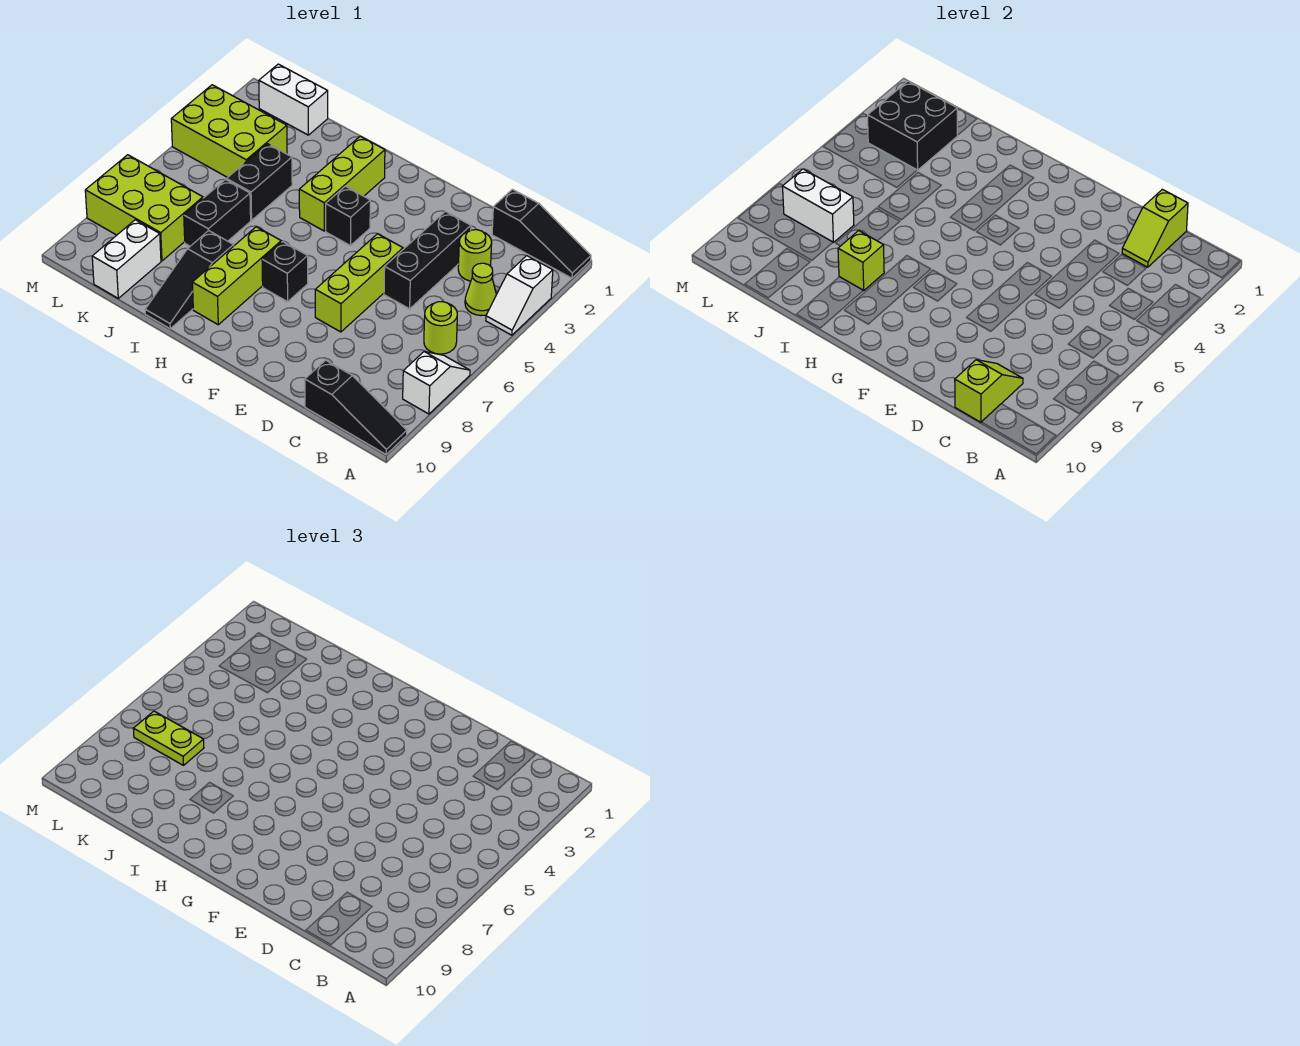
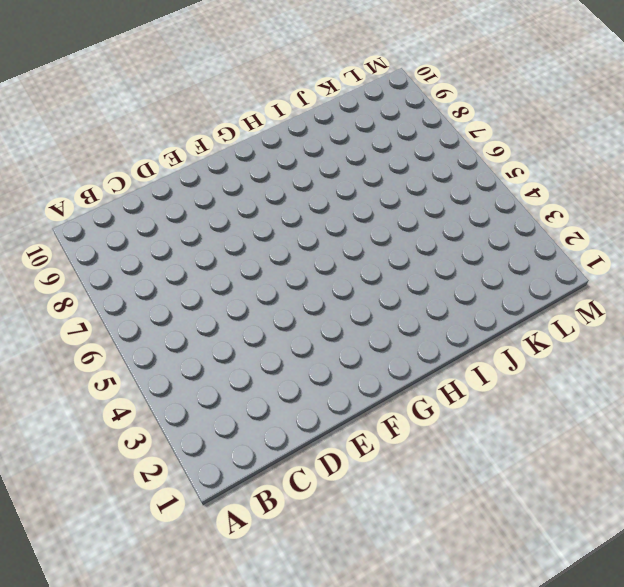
none -> black slope A1:C1 level 1 top C
none -> white slope A3:A4 level 1 top 3
none -> white slope A7:A8 level 1 top 8

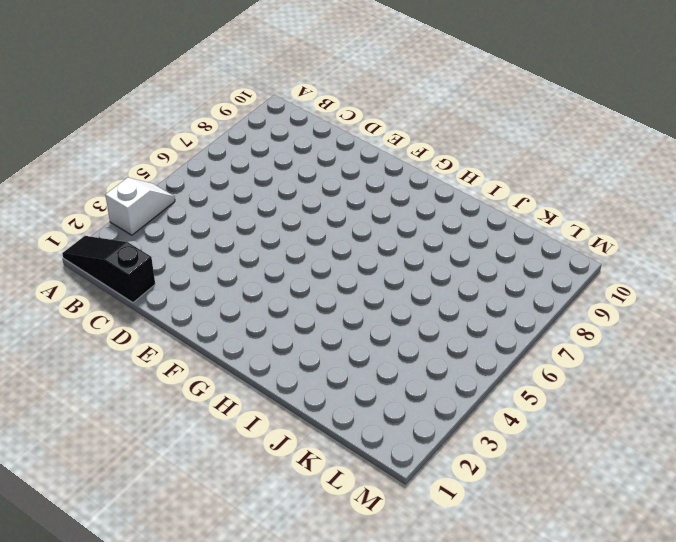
none -> white slope A7:A8 level 1 top 8
none -> black slope A10:C10 level 1 top C
none -> lime cone B4 level 1

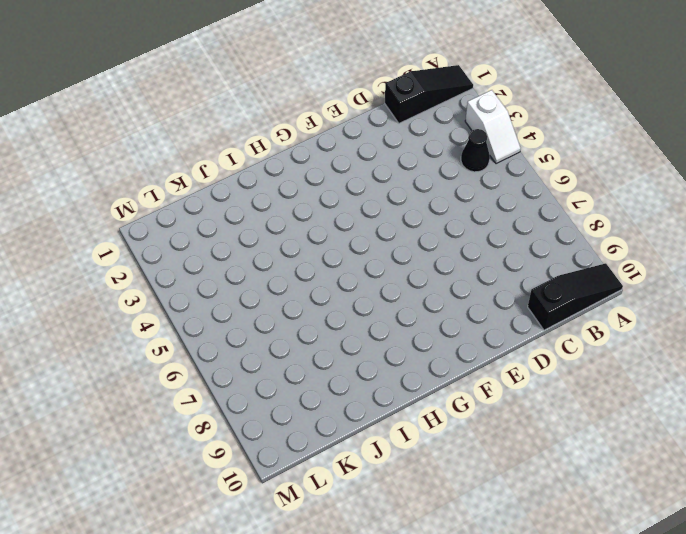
black cone B4 level 1 -> lime cone B4 level 1
none -> white slope A7:A8 level 1 top 8
none -> lime round brick B6 level 1
none -> lime round brick C3 level 1

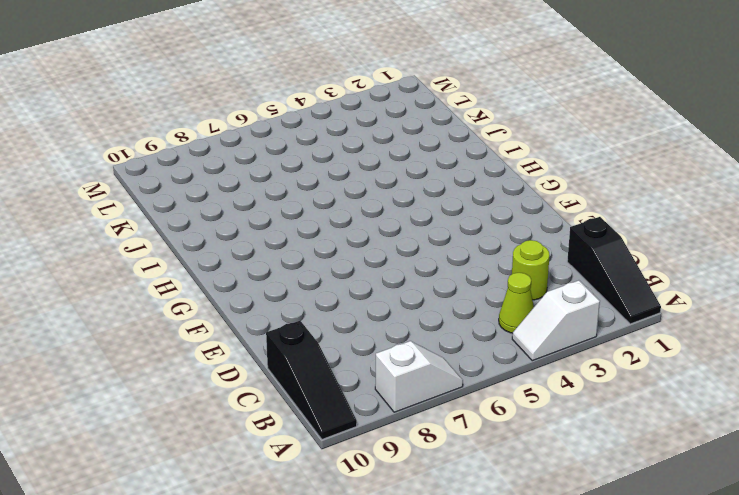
none -> lime round brick B6 level 1
none -> black brick D3:D5 level 1
none -> lime brick E5:E7 level 1

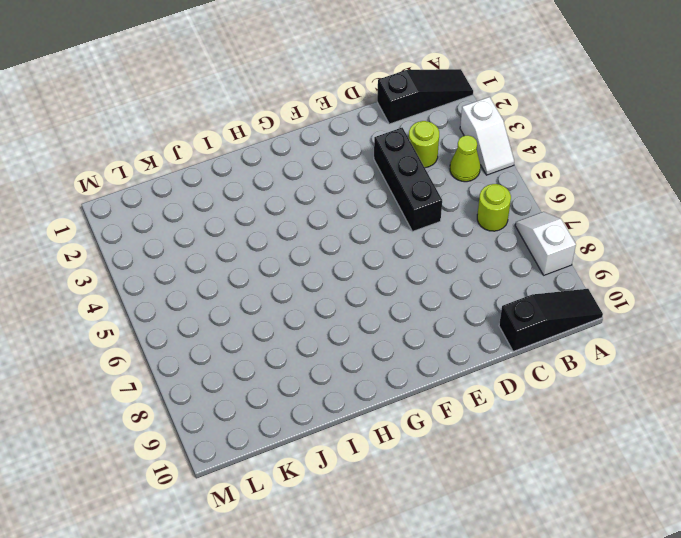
none -> lime brick E5:E7 level 1
none -> black brick G4 level 1
none -> black brick G7 level 1

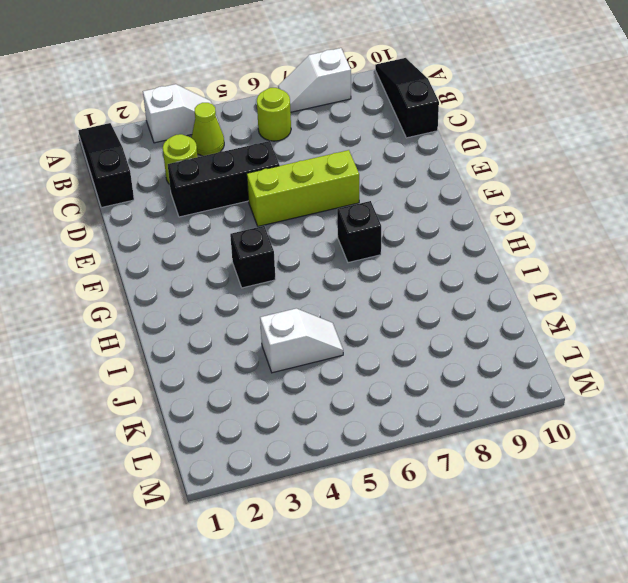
white slope J4:J5 level 1 top 4 -> black brick J4:J5 level 1
none -> lime brick H2:H4 level 1
none -> lime brick H7:H9 level 1
none -> black slope I8:I10 level 1 top 8

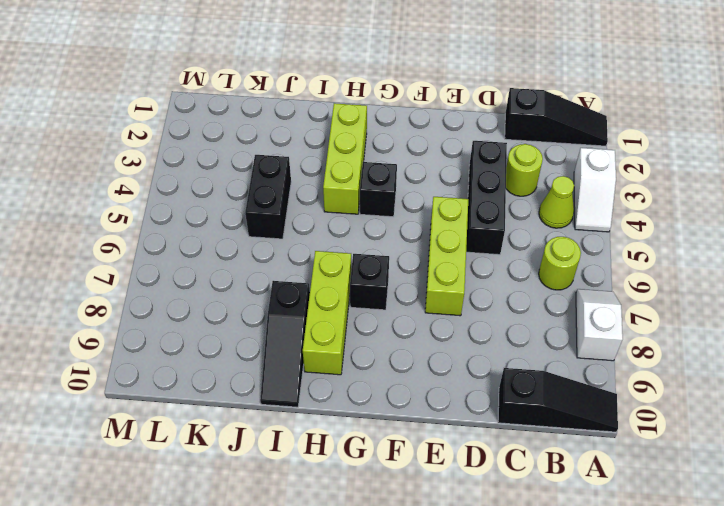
none -> black brick J6:J7 level 1
none -> white brick K1:L1 level 1
none -> lime brick K3:M4 level 1

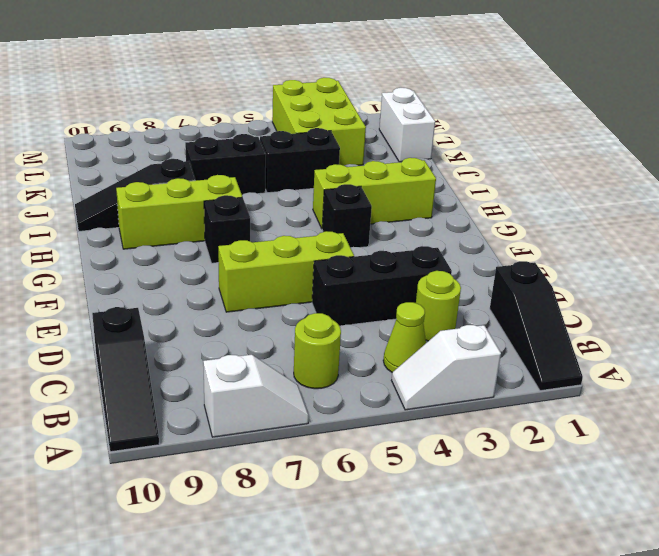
none -> lime brick K7:M8 level 1
none -> white brick K9:K10 level 1
none -> lime slope C1:C2 level 2 top 1

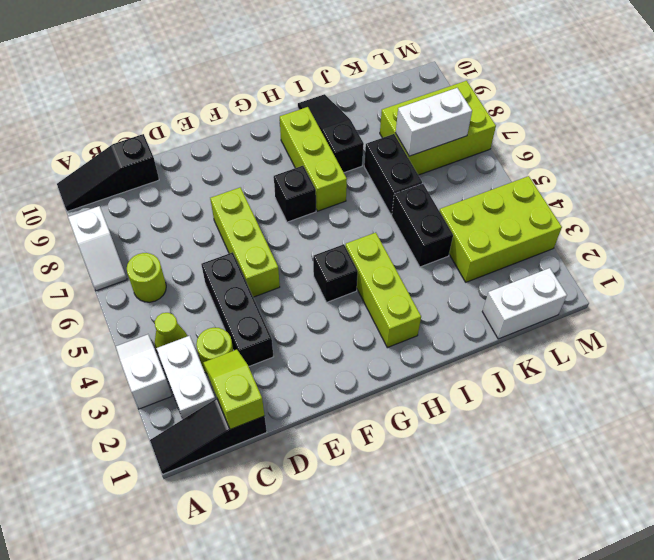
white brick B2:B3 level 1 -> white brick K9:K10 level 1
none -> lime slope C9:C10 level 2 top 10
none -> lime brick I8 level 2
none -> black brick K2:L3 level 2

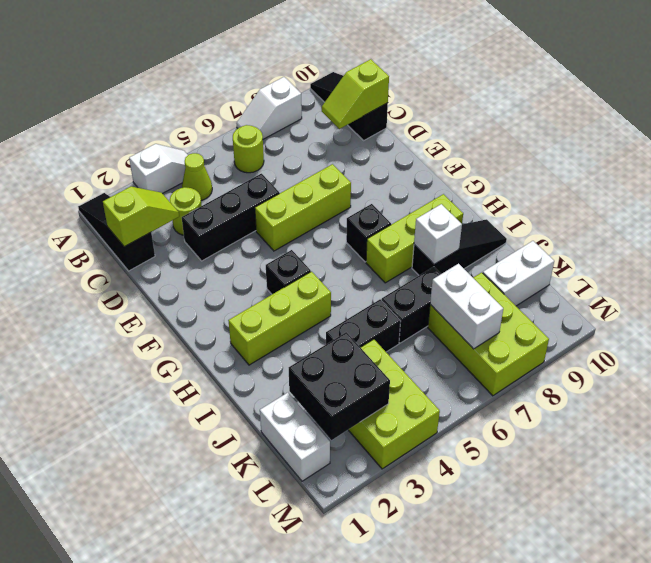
white brick I8 level 2 -> lime brick I8 level 2
none -> lime plate K7:L7 level 3

